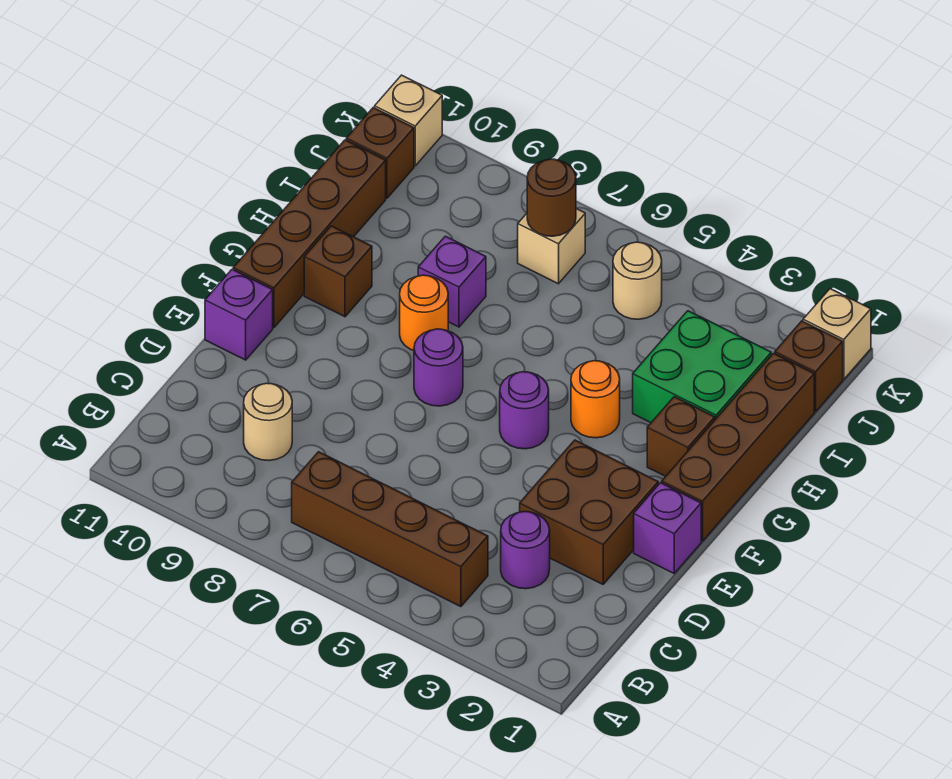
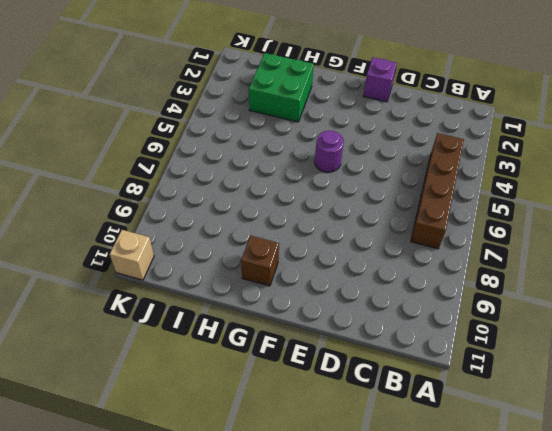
none -> purple round brick C3 level 1
none -> tan round brick C9 level 1
none -> brown brick D2:E3 level 1

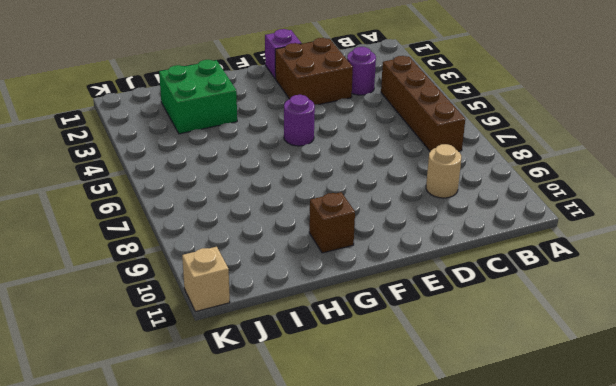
none -> purple brick E11 level 1
none -> brown brick F1:I1 level 1
none -> purple round brick F7 level 1

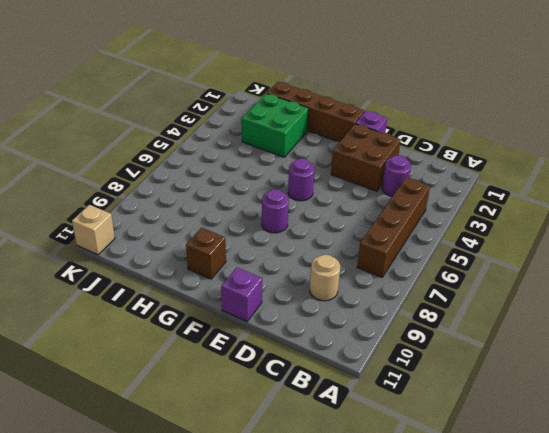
none -> brown brick F11:I11 level 1
none -> brown brick G2 level 1
none -> orange round brick G4 level 1

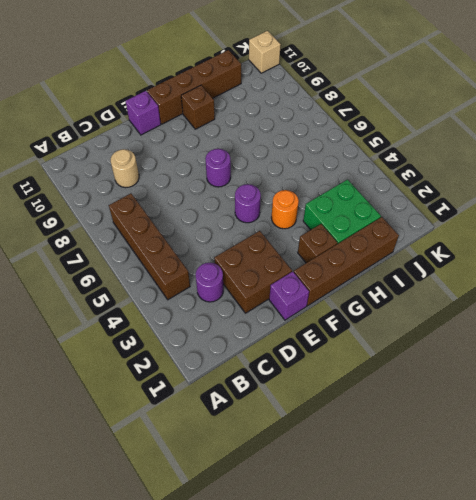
none -> orange round brick G8 level 1
none -> purple brick H8 level 1
none -> brown brick J1 level 1

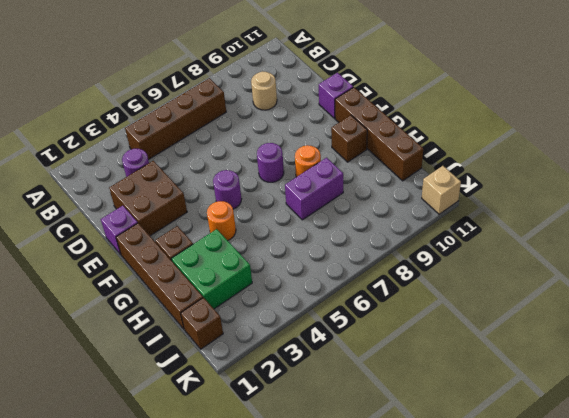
purple brick H7:H8 level 1 -> purple brick H8 level 1
none -> tan round brick J5 level 1
none -> tan brick J7 level 1
none -> brown brick J11 level 1

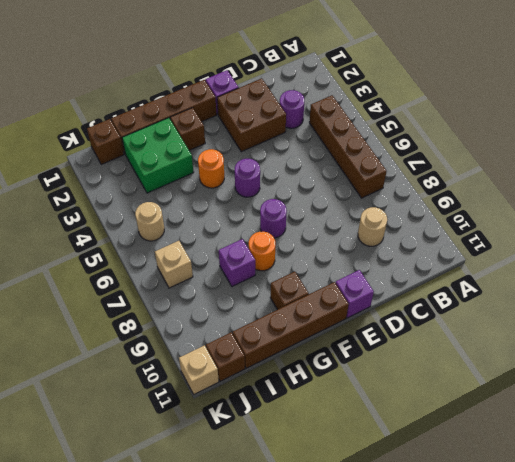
none -> tan brick K1 level 1
none -> brown round brick J7 level 2

